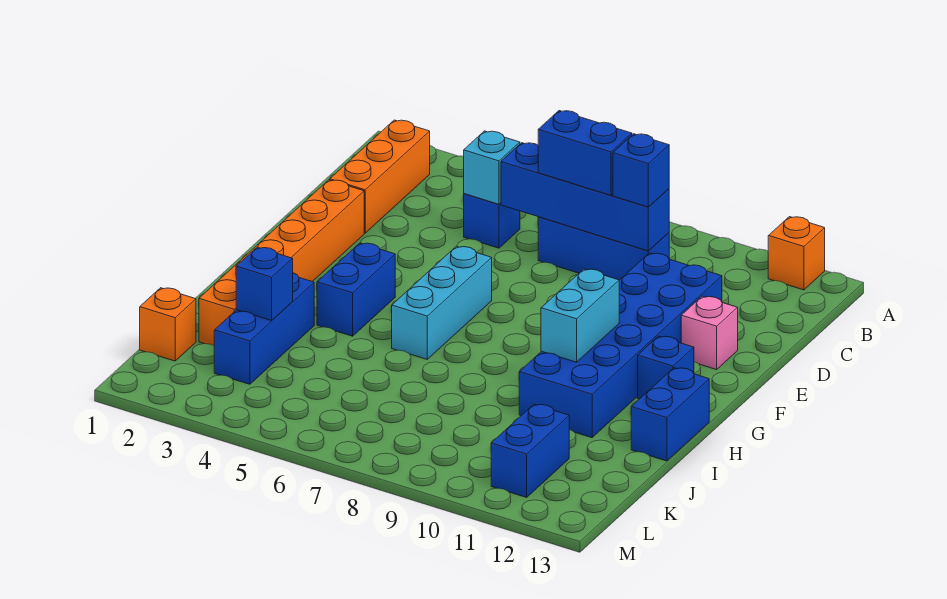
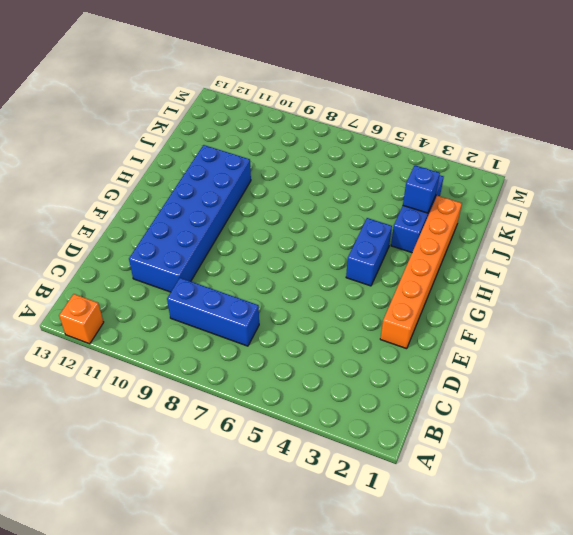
none -> orange brick B2:D2 level 1
none -> blue brick C5 level 1
none -> pink brick E12 level 1

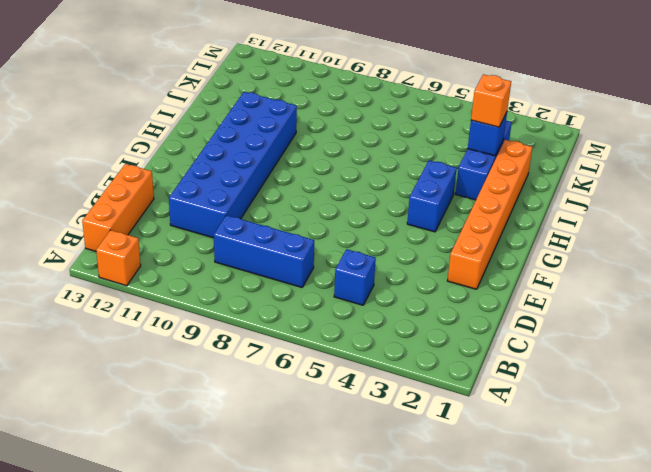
orange brick B13:D13 level 1 -> orange brick B2:D2 level 1
orange brick J3 level 3 -> orange brick K1 level 1
none -> pink brick E12 level 1
none -> cyan brick F6:H6 level 1
none -> blue brick G12 level 1

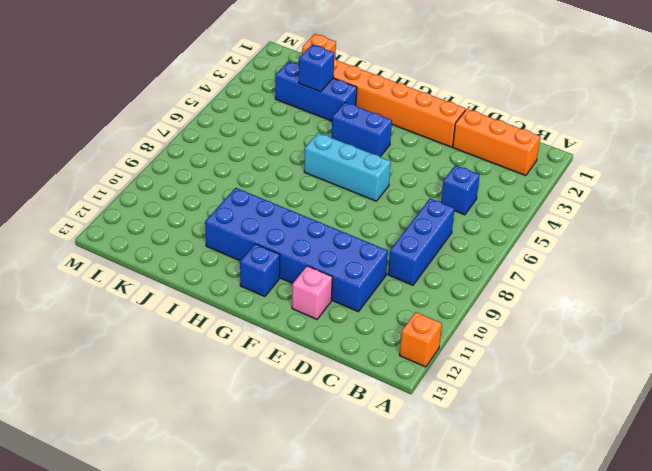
none -> blue brick H13:I13 level 1
none -> blue brick K11:L11 level 1
none -> cyan brick C5 level 2

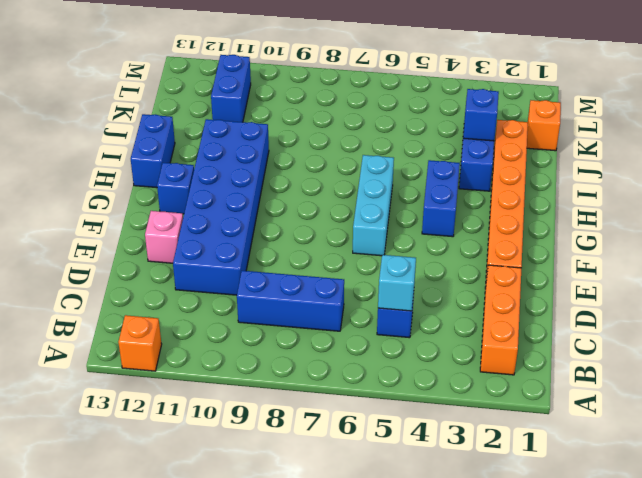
none -> blue brick C6:C9 level 2
none -> cyan brick G10:H10 level 2
none -> blue brick C7:C8 level 3

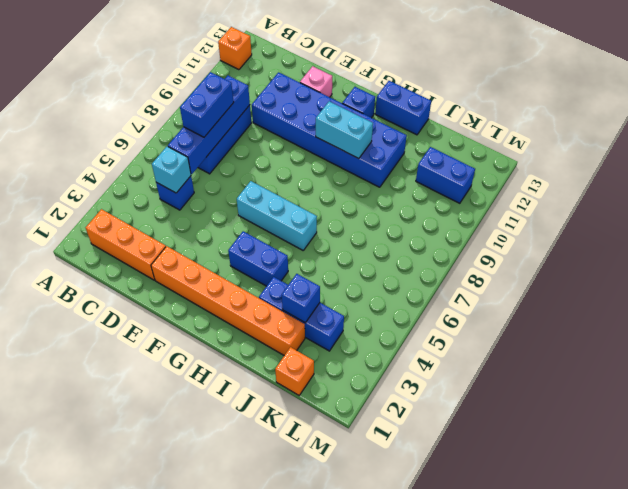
none -> blue brick C9 level 3

